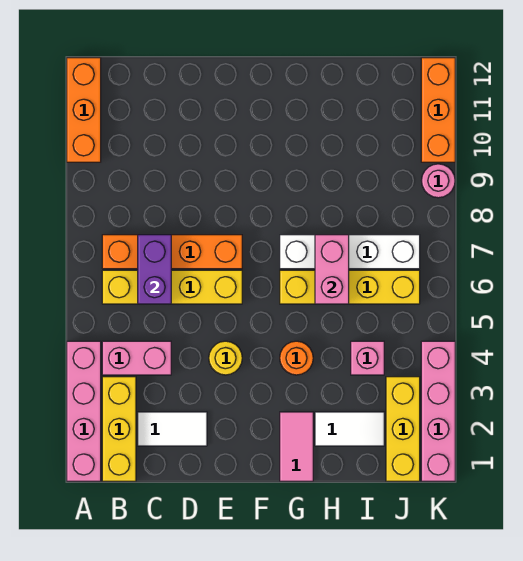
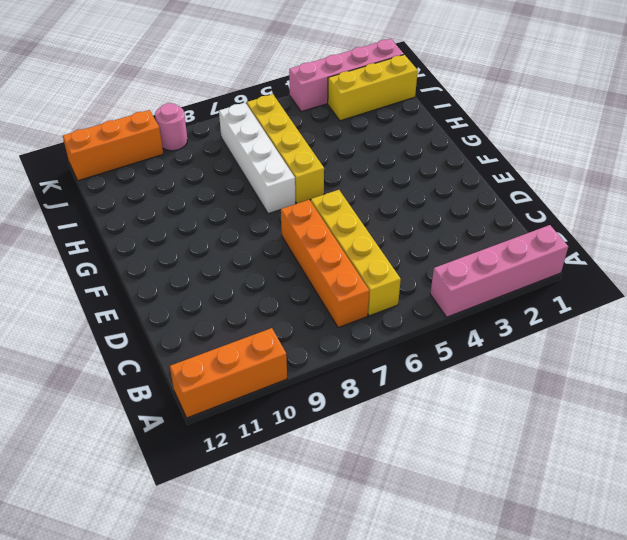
none -> yellow brick B1:B3 level 1
none -> pink brick B4:C4 level 1
none -> white tile C2:D2 level 1

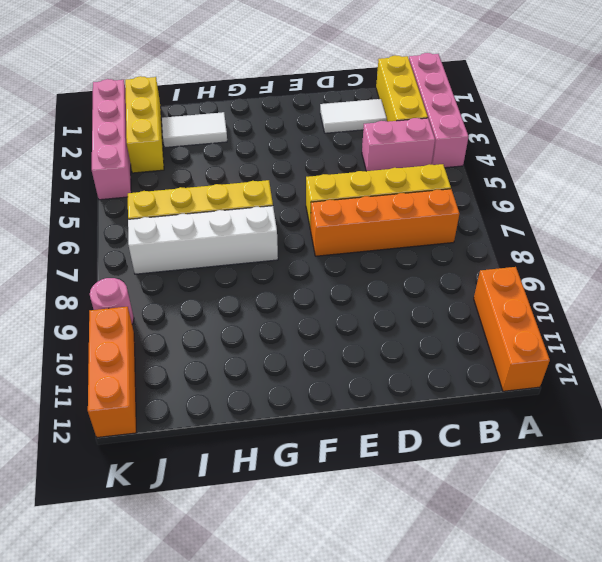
none -> yellow round brick E4 level 1
none -> pink tile G1:G2 level 1
none -> orange round brick G4 level 1

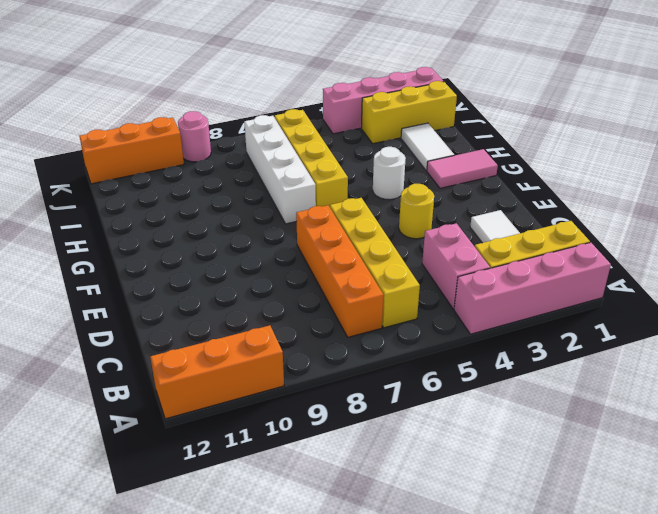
white round brick G4 level 1 -> orange round brick G4 level 1
none -> pink brick I4 level 1
none -> purple brick C6:C7 level 2
none -> pink brick H6:H7 level 2

